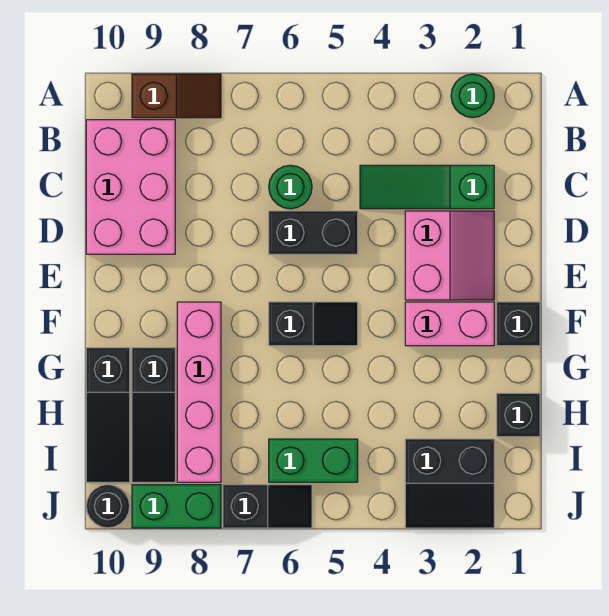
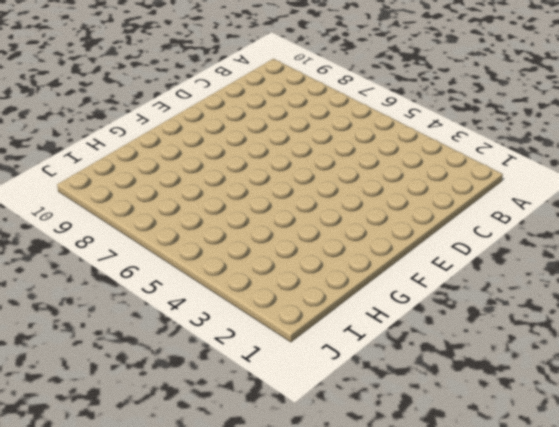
none -> green round brick A2 level 1
none -> brown slope A8:A9 level 1 top 9
none -> pink brick B9:D10 level 1

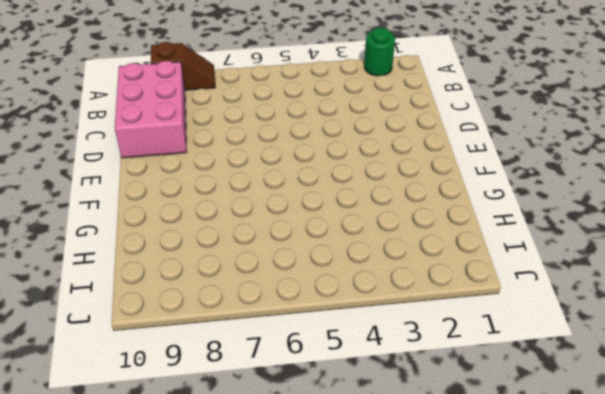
none -> green slope C2:C4 level 1 top 2
none -> green round brick C6 level 1
none -> pink slope D2:E3 level 1 top 3

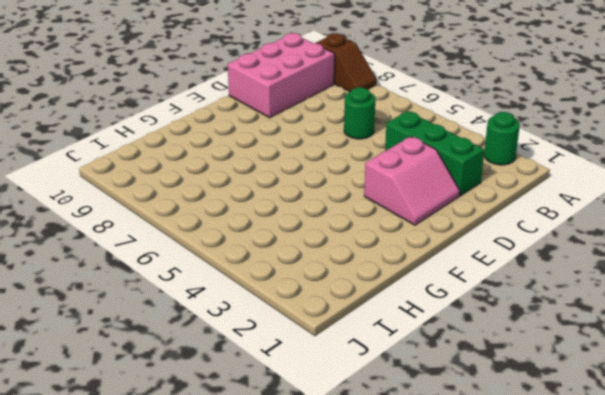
green brick C2:C4 level 1 -> green slope C2:C4 level 1 top 2
none -> black brick D5:D6 level 1
none -> black brick F1 level 1
none -> pink brick F2:F3 level 1

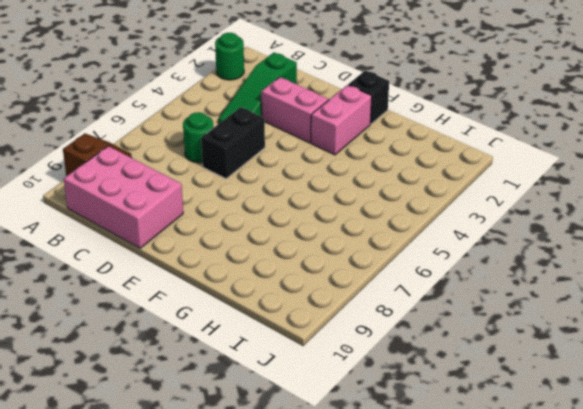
none -> black slope F5:F6 level 1 top 6
none -> pink brick F8:I8 level 1
none -> black slope G9:I9 level 1 top G

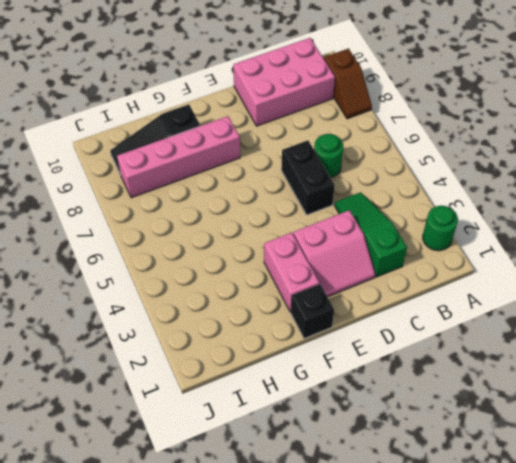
none -> black slope F5:F6 level 1 top 6
none -> black slope G10:I10 level 1 top G
none -> black brick H1 level 1

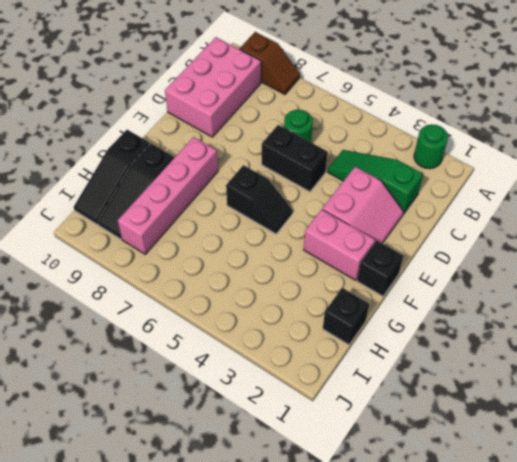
none -> black slope I2:J3 level 1 top I
none -> green brick I5:I6 level 1
none -> black slope J6:J7 level 1 top 7

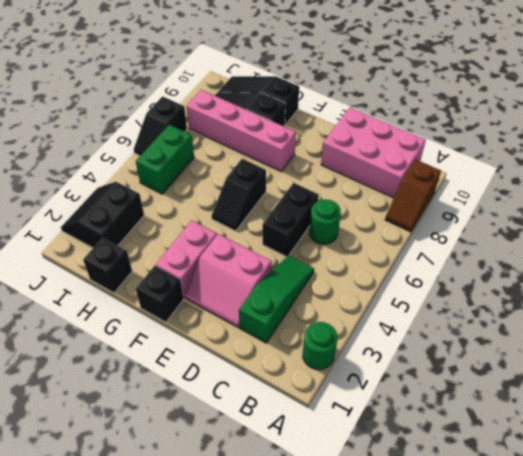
none -> green brick J8:J9 level 1
none -> black round brick J10 level 1

